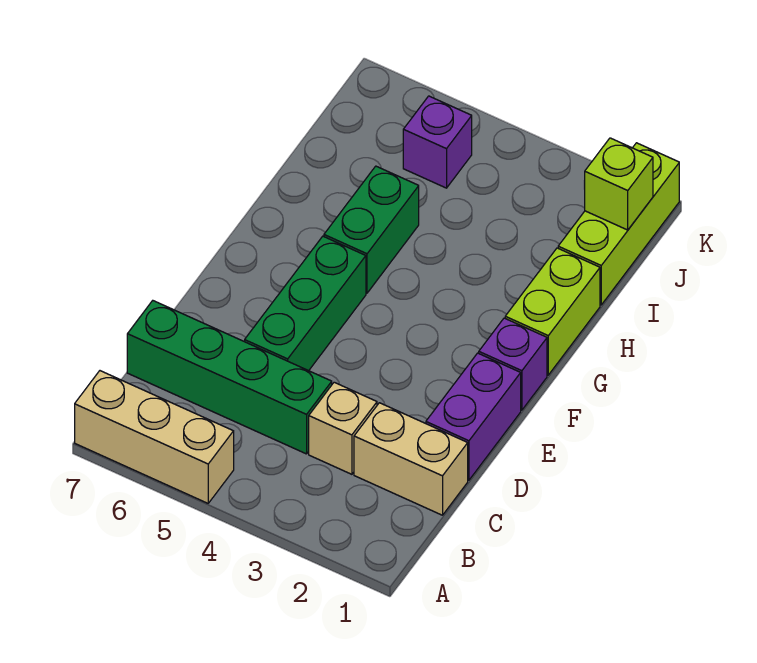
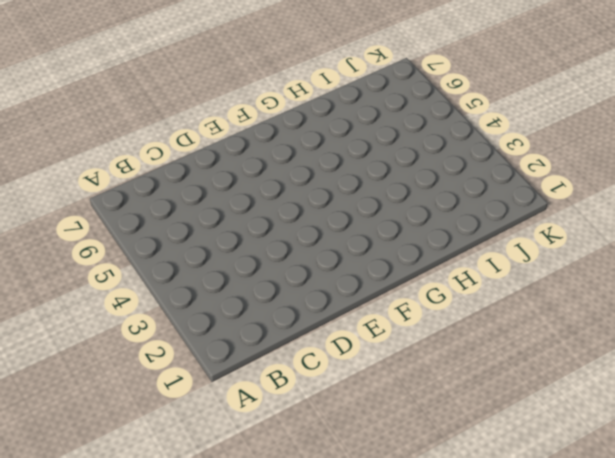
none -> tan brick A5:A7 level 1
none -> tan brick C1:C2 level 1
none -> tan brick C3 level 1

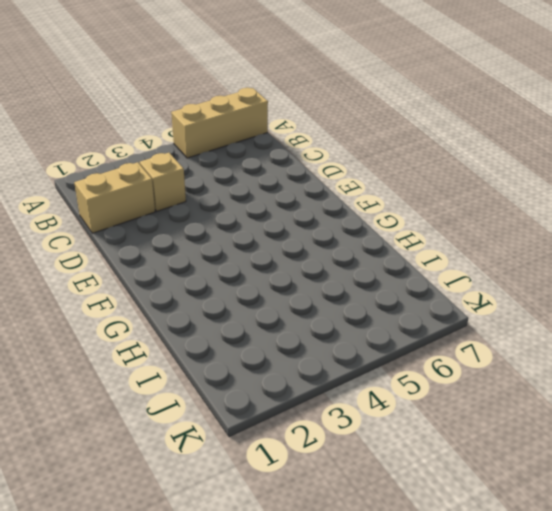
none -> green brick C4:C7 level 1
none -> purple brick D1:E1 level 1
none -> green brick D5:F5 level 1

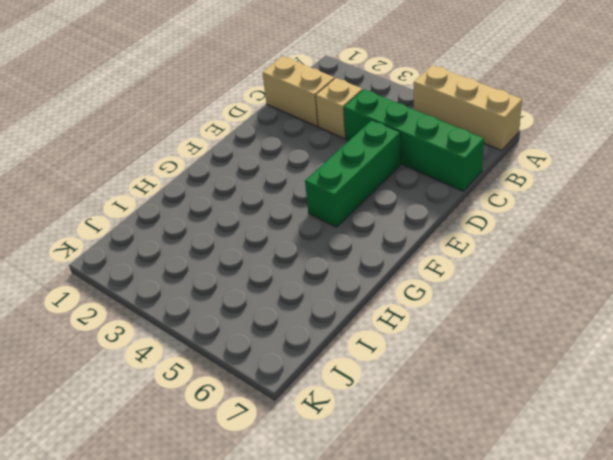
none -> purple brick D1:E1 level 1
none -> purple brick F1 level 1
none -> lime brick G1:H1 level 1

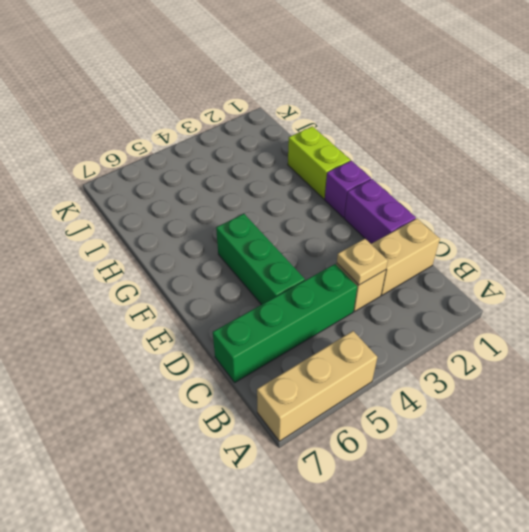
tan plate C3 level 2 -> none
none -> green brick G5:H5 level 1
none -> lime brick I1:K1 level 1
none -> purple brick J5 level 1

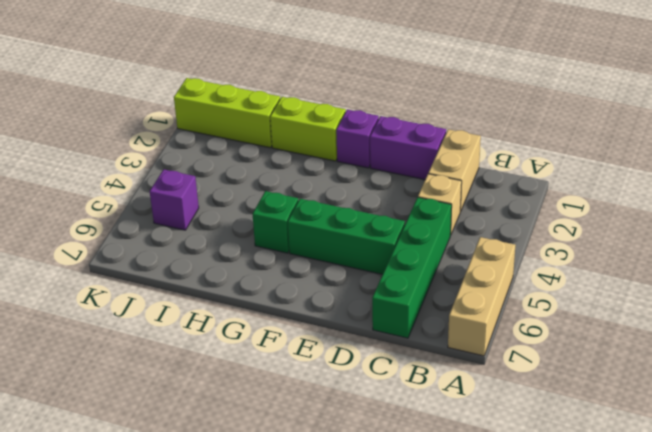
green brick G5 level 1 -> green brick G5:H5 level 1
none -> lime brick J1 level 2

